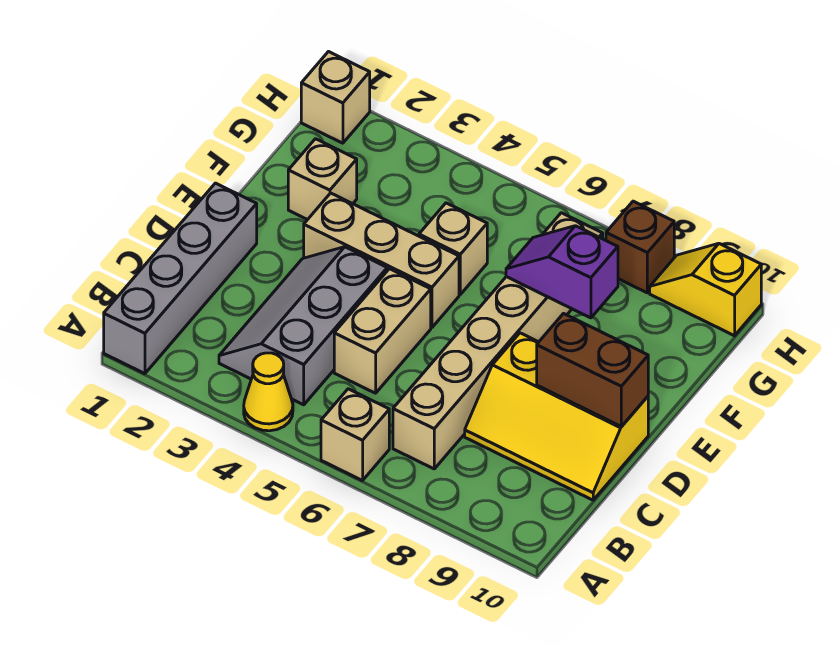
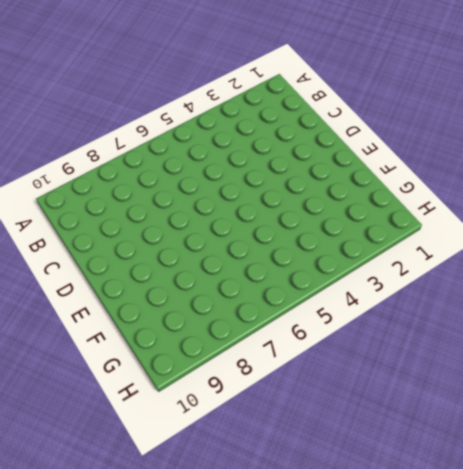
none -> grey brick A1:D1 level 1
none -> yellow cone A4 level 1
none -> tan brick A6 level 1

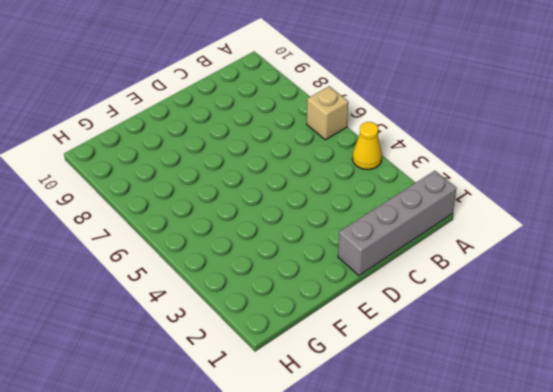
none -> grey slope B3:D4 level 1 top 4
none -> tan brick B7:G7 level 1
none -> tan brick C5:D5 level 1

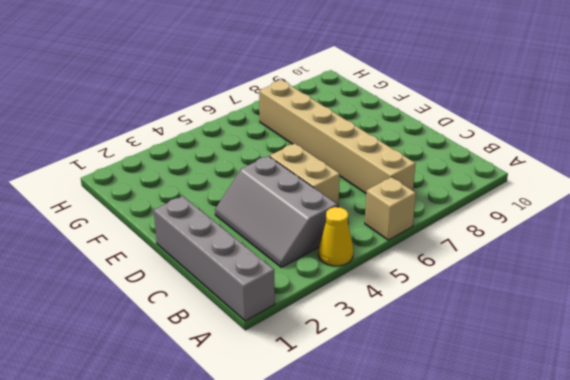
none -> yellow slope C8:D10 level 1 top D
none -> tan brick E3:E5 level 1
none -> tan brick F2 level 1

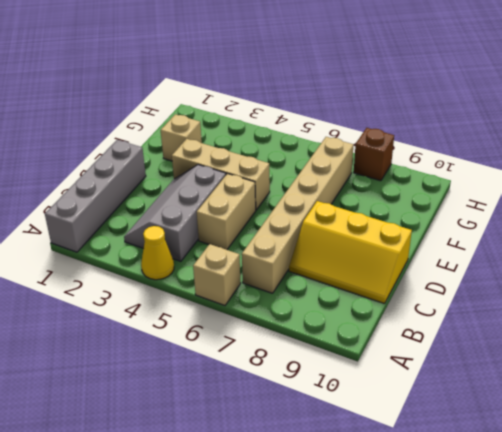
none -> tan brick F5 level 1
none -> tan brick H1 level 1
none -> yellow slope H9:H10 level 1 top 10

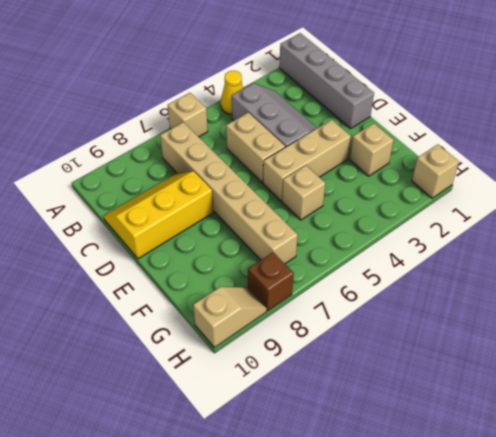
tan slope H9:H10 level 1 top 10 -> yellow slope H9:H10 level 1 top 10
none -> brown brick D9:D10 level 2
none -> purple slope F7:F8 level 2 top 8

